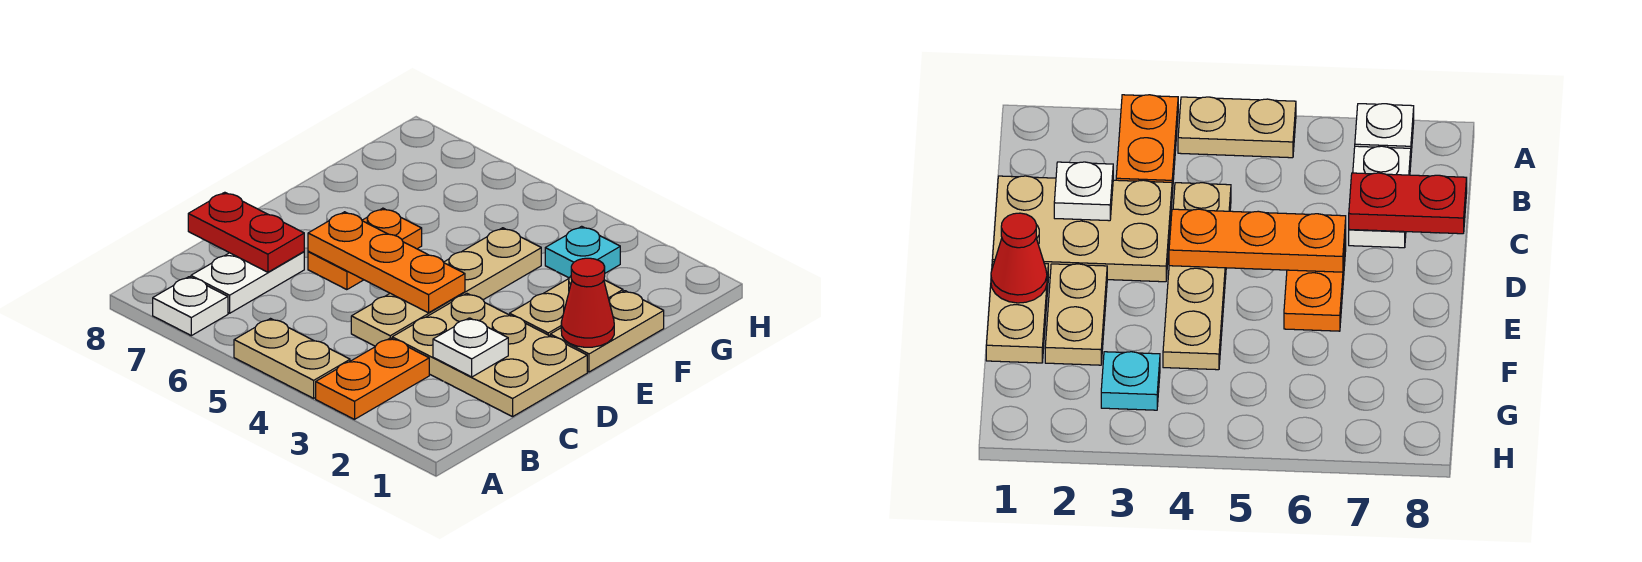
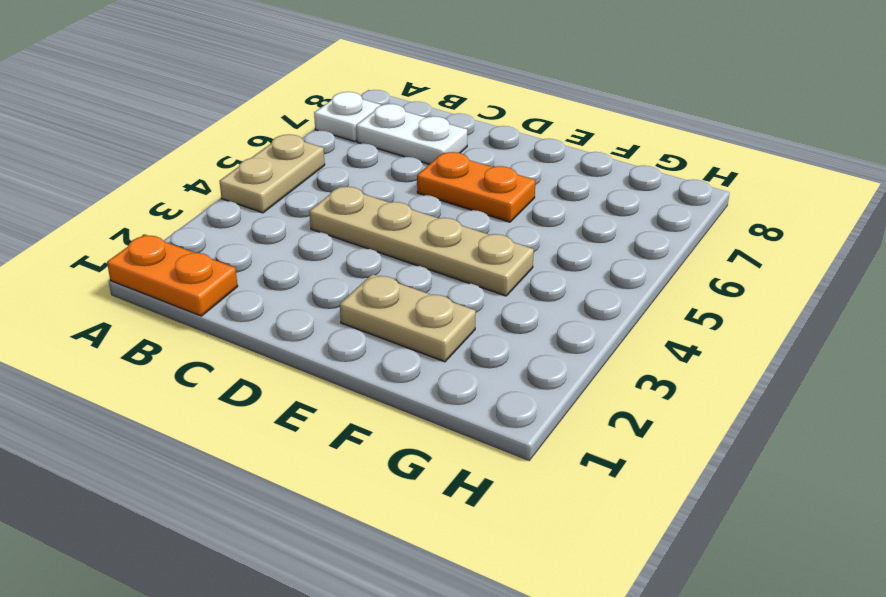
orange plate A1:B1 level 1 -> orange plate A3:B3 level 1
none -> tan plate C1:D3 level 1
none -> tan plate E1:F1 level 1
none -> cyan plate G3 level 1

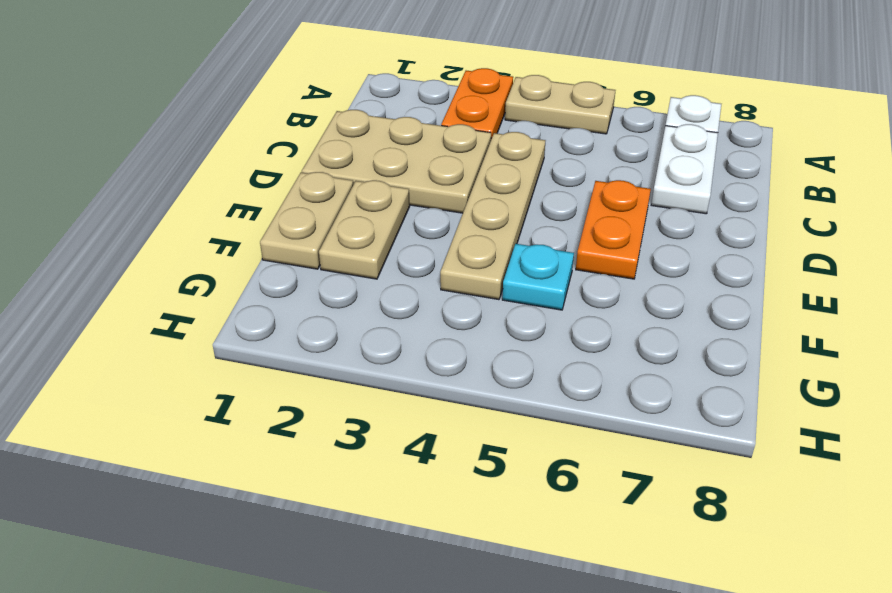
cyan plate F5 level 1 -> cyan plate G3 level 1
none -> white plate C2 level 2
none -> red plate C7:C8 level 2
none -> orange plate D4:D6 level 2

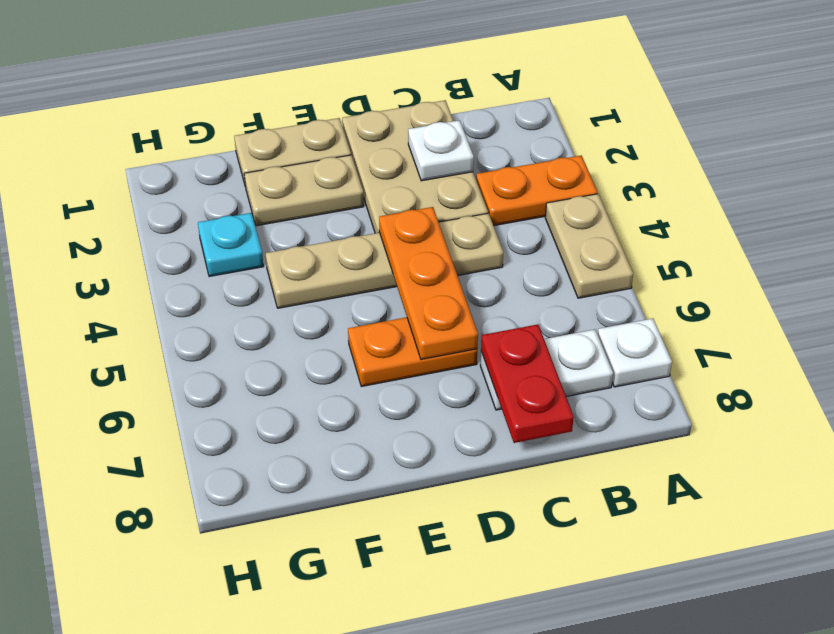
none -> red cone E1 level 2

